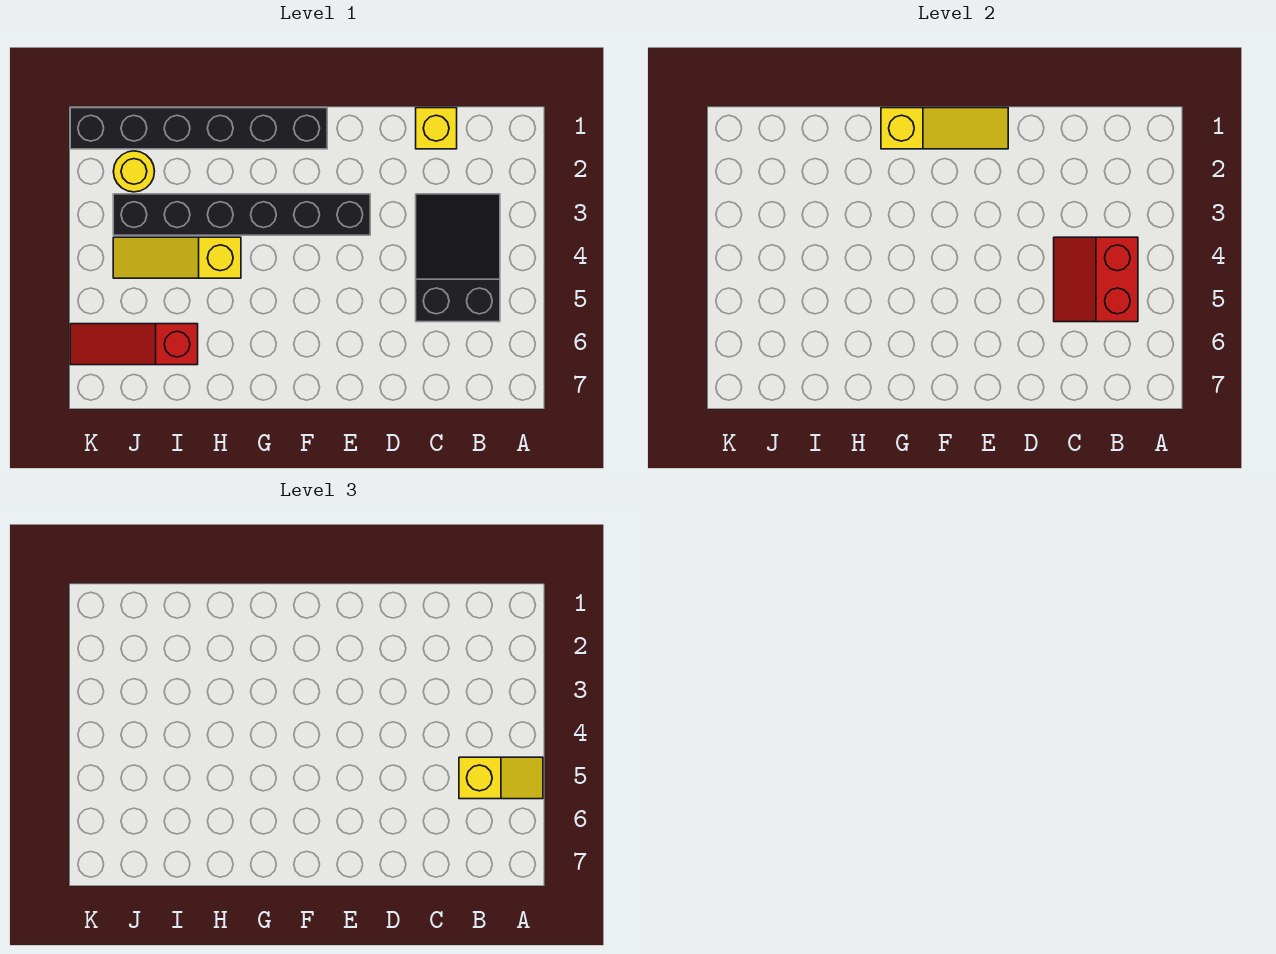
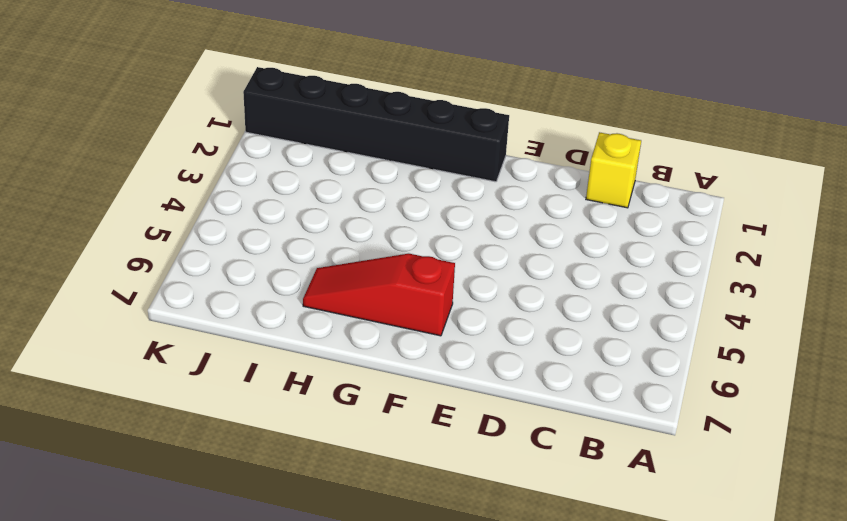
red slope F6:H6 level 1 top F -> red slope I6:K6 level 1 top I
none -> black slope B3:C5 level 1 top 5
none -> black brick E3:J3 level 1

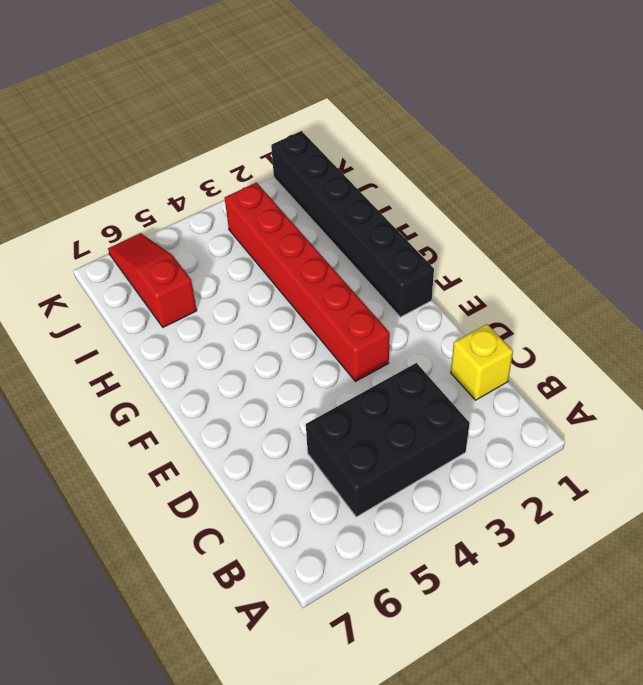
black brick B3:C5 level 1 -> black slope B3:C5 level 1 top 5
red brick E3:J3 level 1 -> black brick E3:J3 level 1
none -> yellow slope H4:J4 level 1 top H
none -> yellow round brick J2 level 1

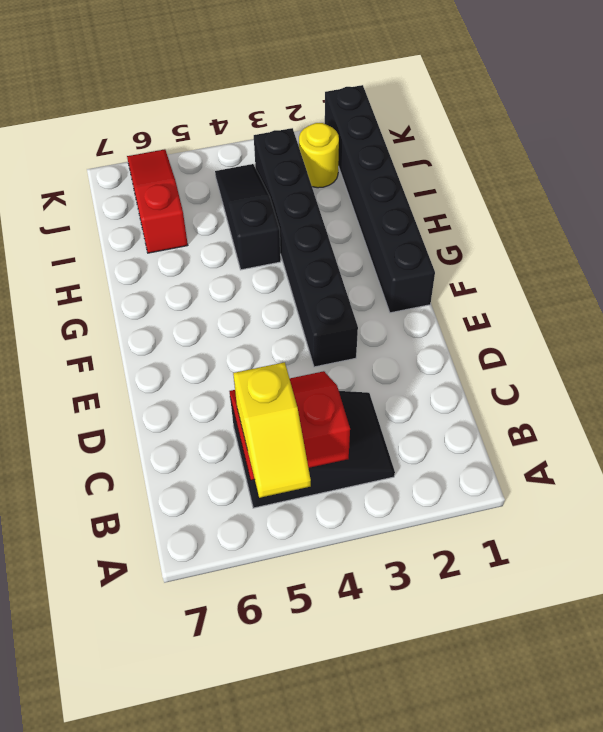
black slope H4:J4 level 1 top H -> yellow slope H4:J4 level 1 top H
none -> yellow brick C1 level 1
none -> yellow slope E1:G1 level 2 top G

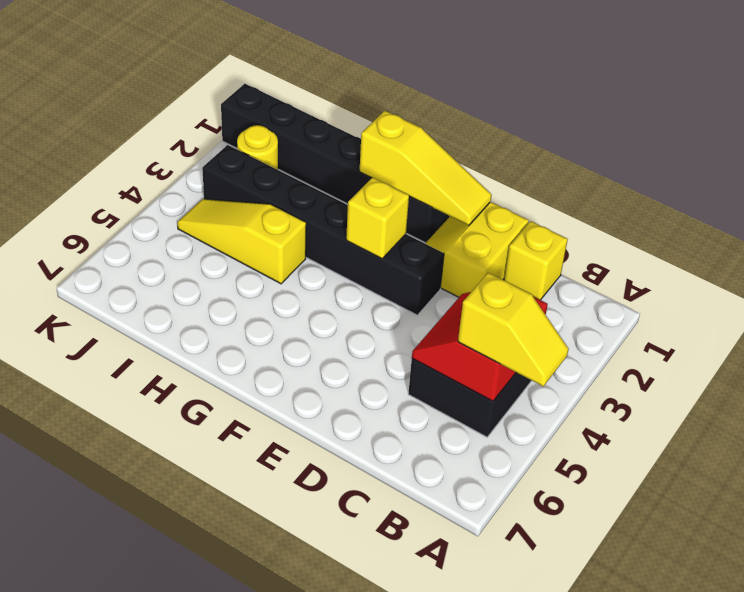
yellow slope D1:E2 level 1 top D -> none
yellow brick F3 level 2 -> none
none -> red slope I6:K6 level 1 top I

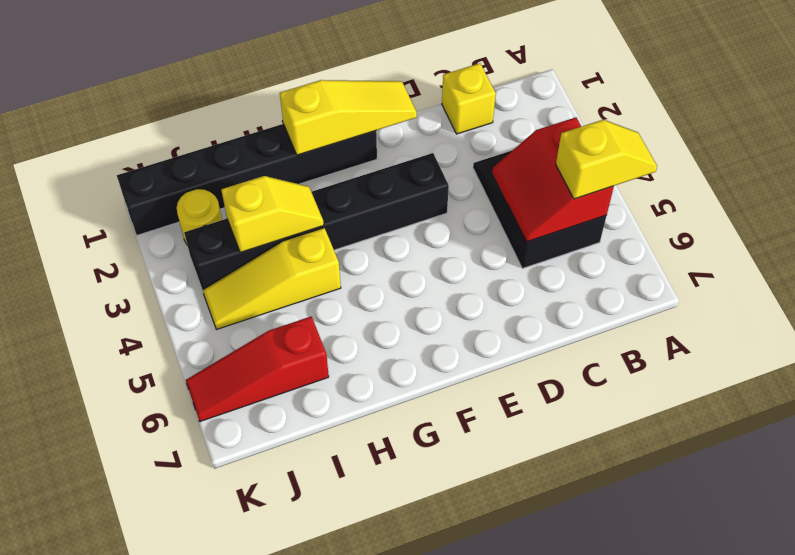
yellow slope H3:I3 level 2 top I -> none

